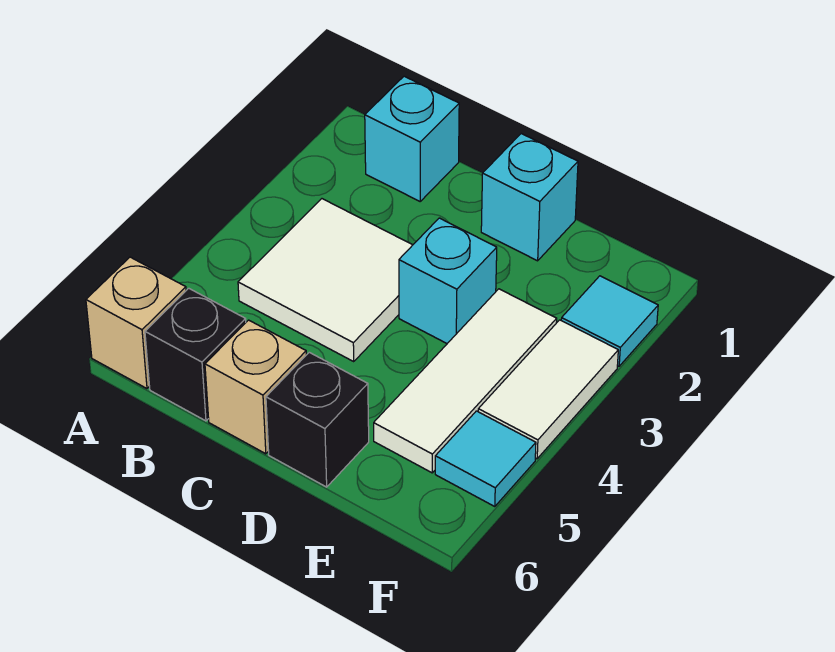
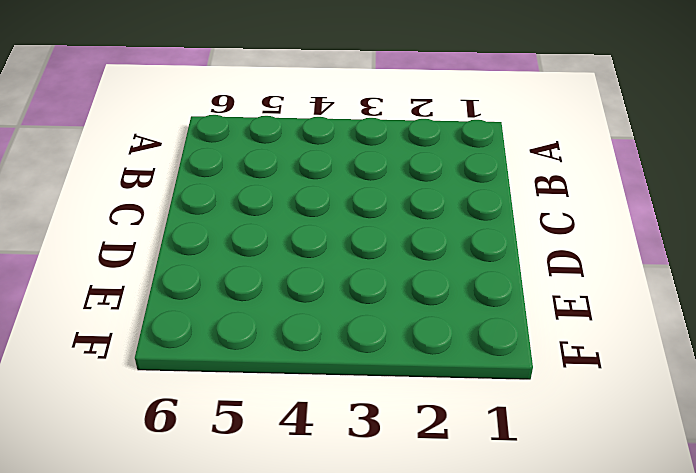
none -> tan brick A6 level 1
none -> cyan brick B1 level 1
none -> white tile B3:C4 level 1

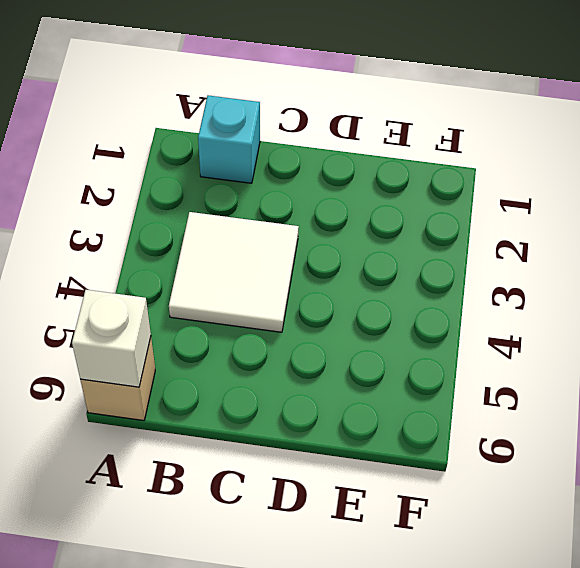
white brick A6 level 2 -> none
none -> black brick B6 level 1
none -> tan brick C6 level 1
none -> cyan brick D1 level 1

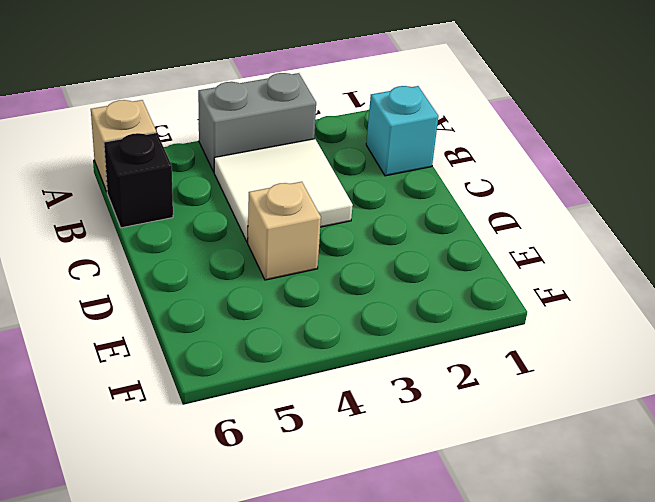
grey brick A3:A4 level 1 -> none
tan brick D4 level 1 -> tan brick C6 level 1
none -> cyan brick D1 level 1
none -> cyan brick D3 level 1
none -> black brick D6 level 1

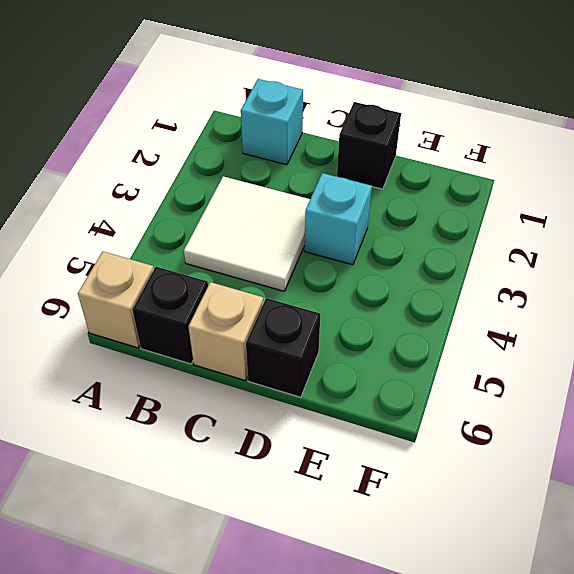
black brick D1 level 1 -> cyan brick D1 level 1
none -> white tile E3:E5 level 1
none -> cyan tile F2 level 1
none -> white tile F3:F4 level 1

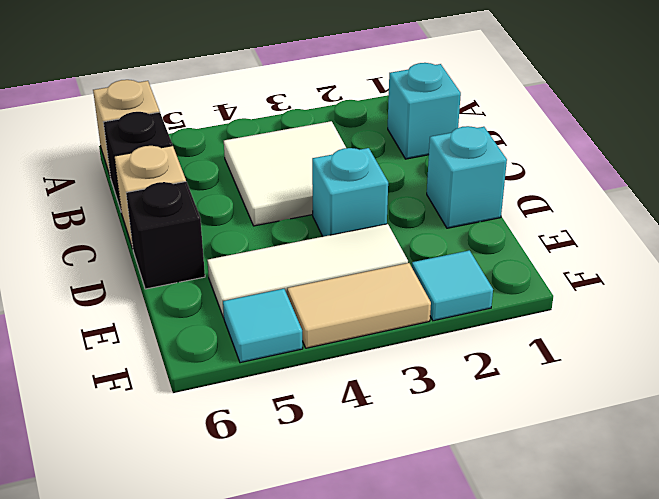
tan tile F3:F4 level 1 -> white tile F3:F4 level 1

